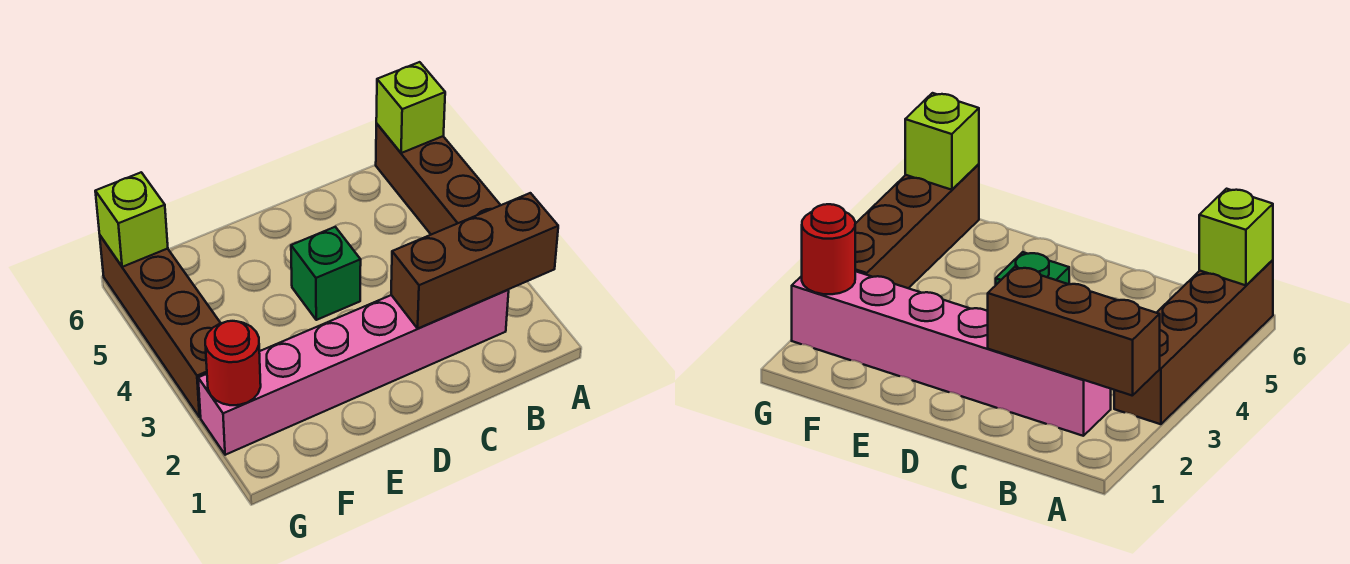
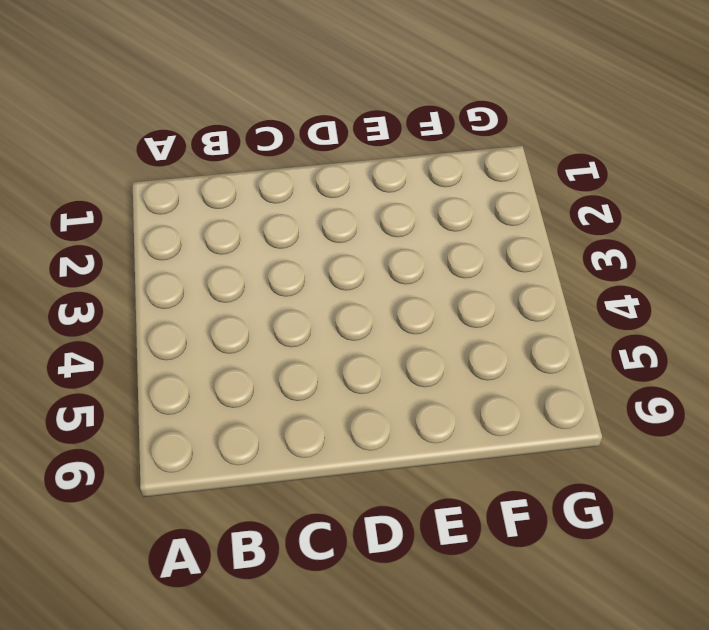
none -> brown brick A3:A6 level 1
none -> pink brick B2:G2 level 1

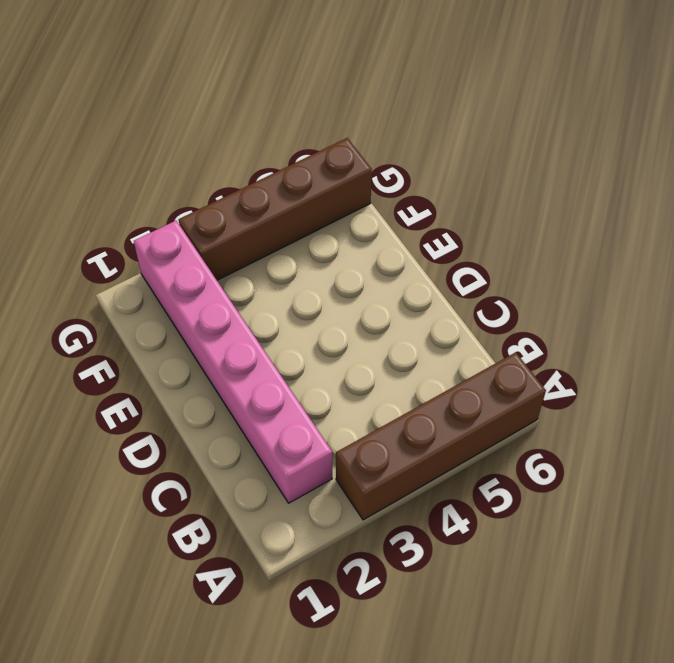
none -> green brick D4 level 1
none -> brown brick A2:C2 level 2

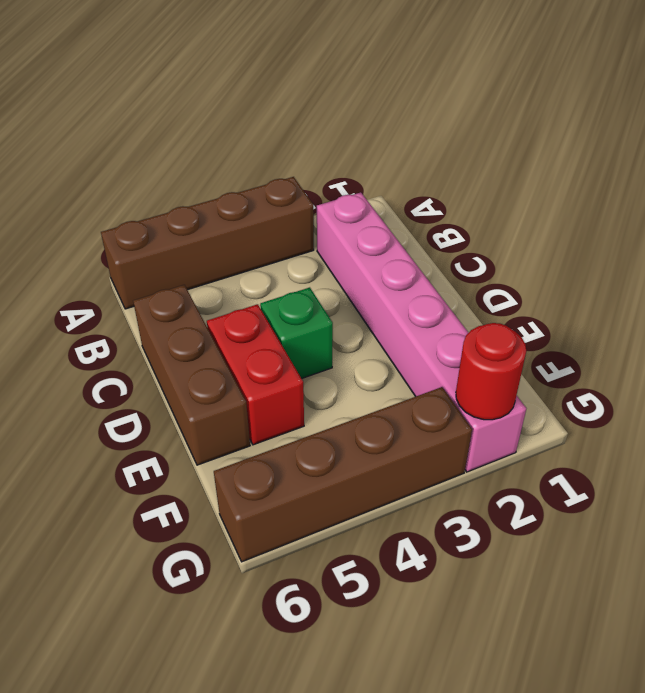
brown brick C6:E6 level 1 -> brown brick A2:C2 level 2
red brick D5:E5 level 1 -> none
none -> lime brick A6 level 2
none -> lime brick G6 level 2

